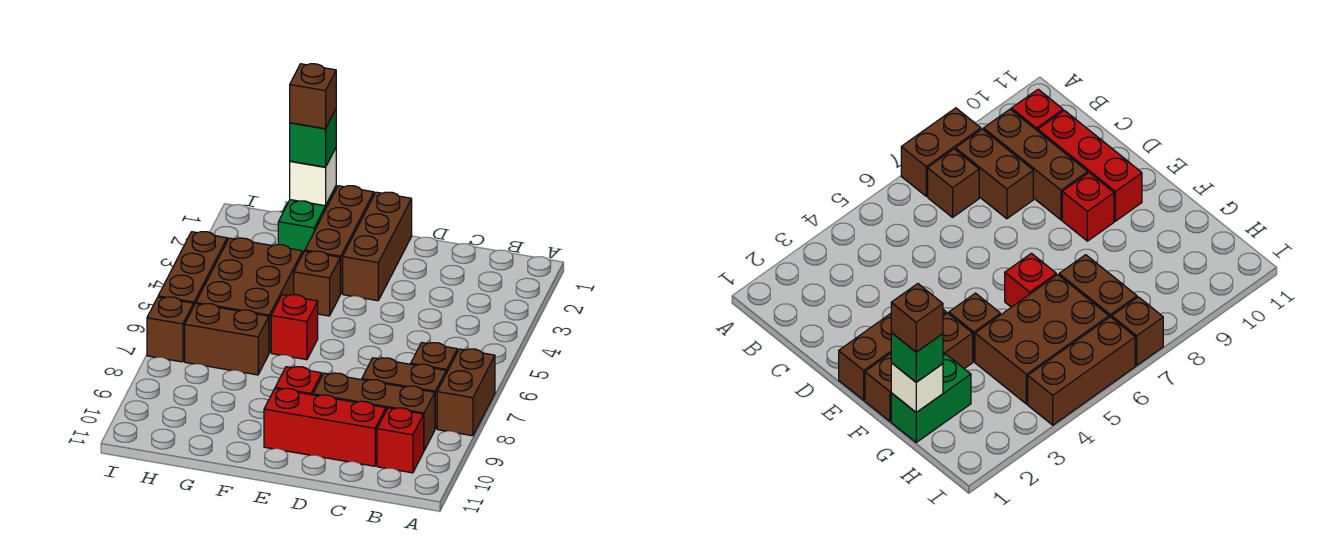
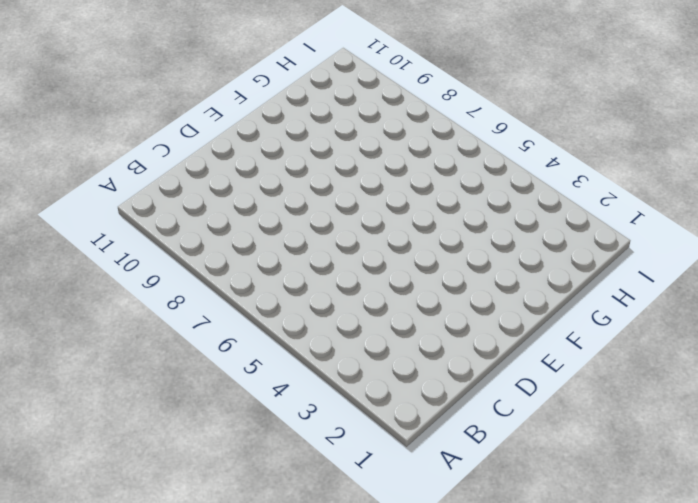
none -> brown brick A7:A8 level 1
none -> brown brick B7 level 1
none -> brown brick B8:C8 level 1

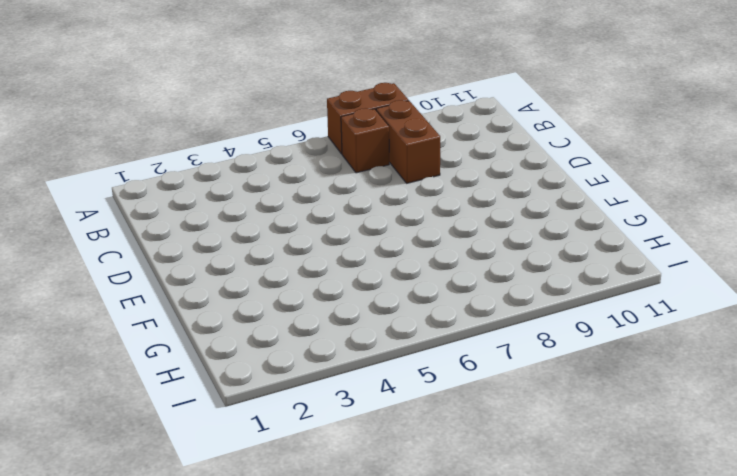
none -> brown brick B9:D9 level 1
none -> red brick B10 level 1
none -> red brick C10:E10 level 1

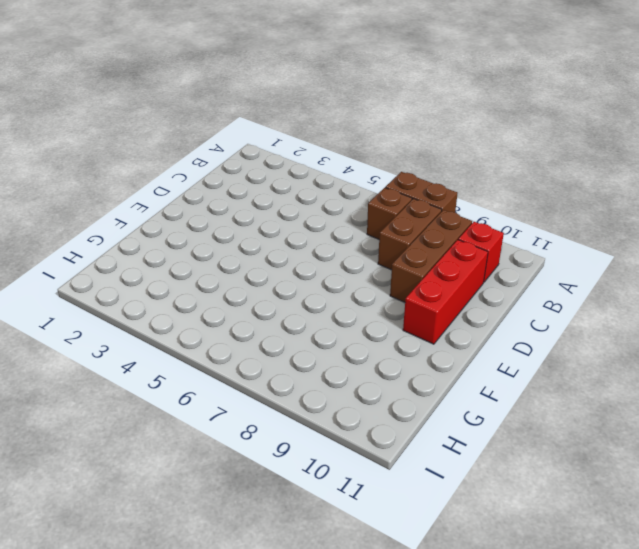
none -> brown brick E1:E3 level 1
none -> red brick E9 level 1
none -> brown brick F1:F3 level 1

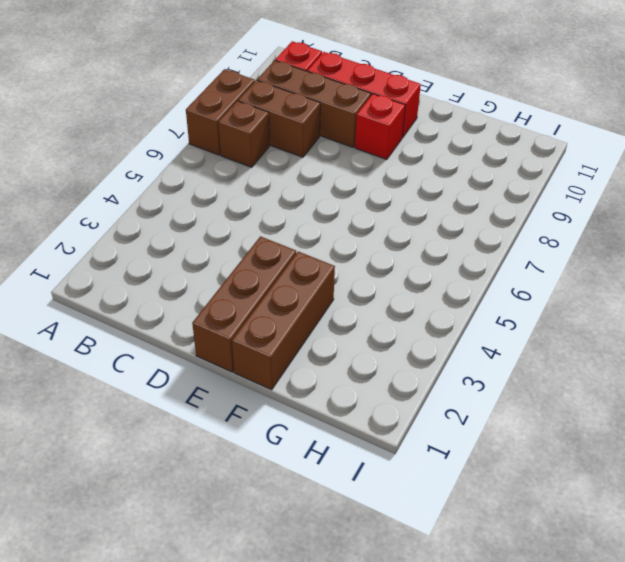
none -> brown brick F4 level 1
none -> red brick F6 level 1
none -> green brick G1:G2 level 1

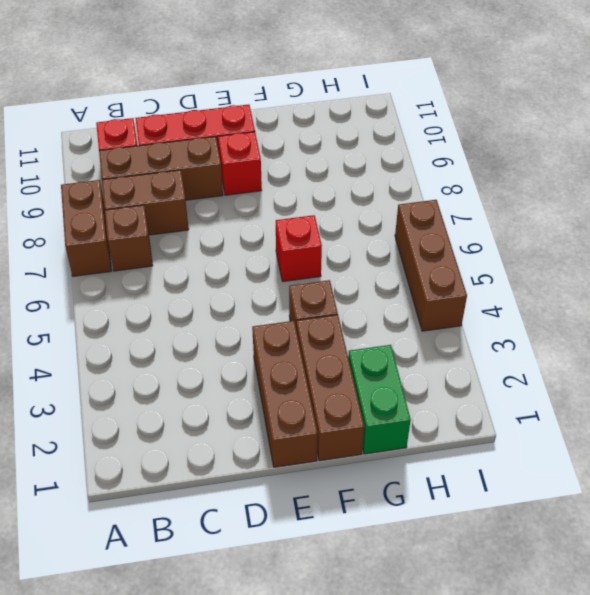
none -> brown brick G4:H6 level 1
none -> brown brick G7:H7 level 1
none -> brown brick I7 level 1

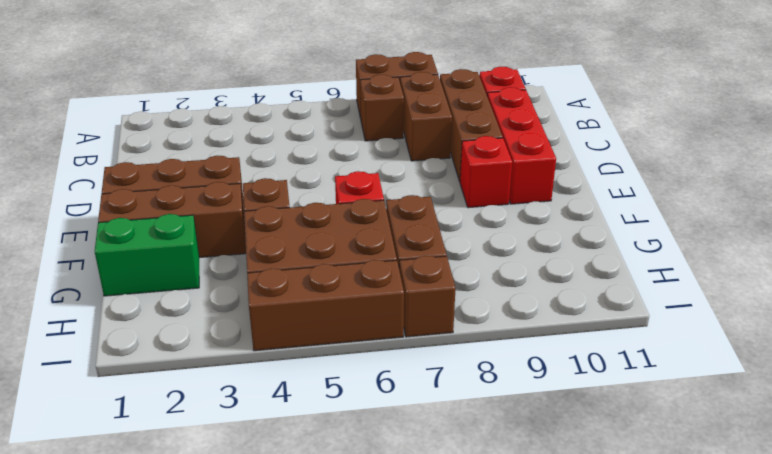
none -> white brick G1 level 2
none -> green brick G1 level 3
none -> brown brick G1 level 4

